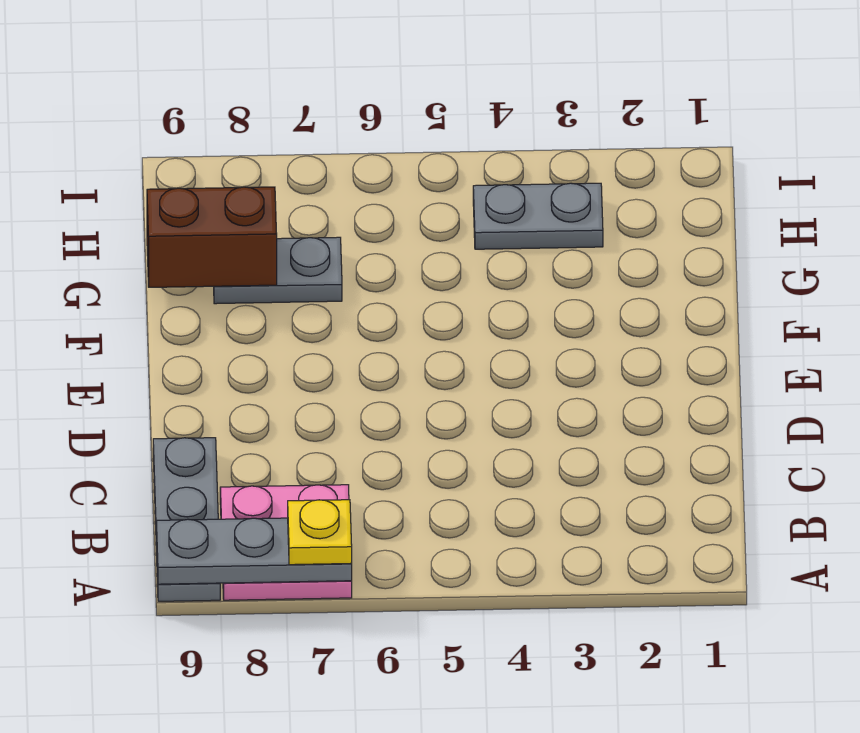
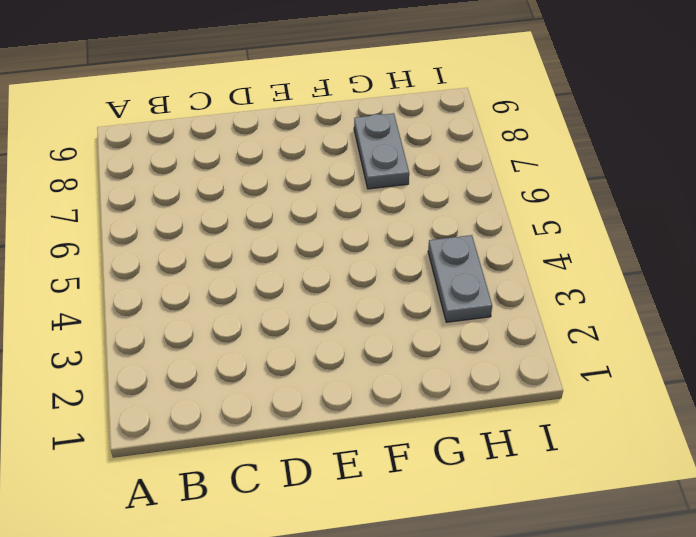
none -> pink plate A7:B8 level 1
none -> grey plate A9:C9 level 1

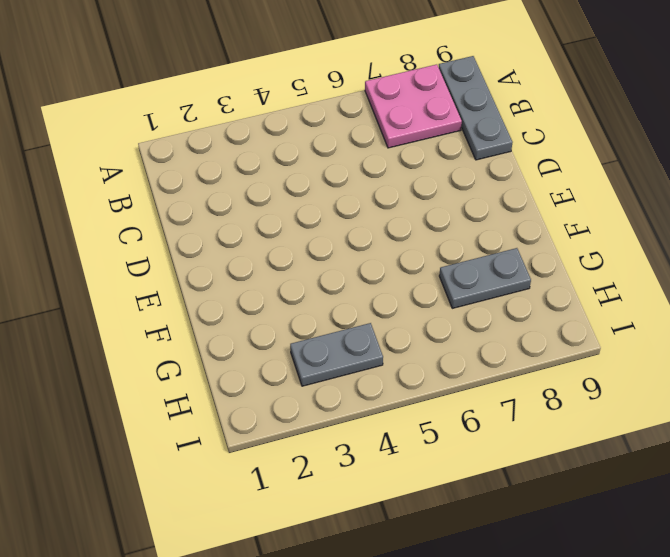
none -> grey plate A7:A9 level 2
none -> brown brick G8:G9 level 2

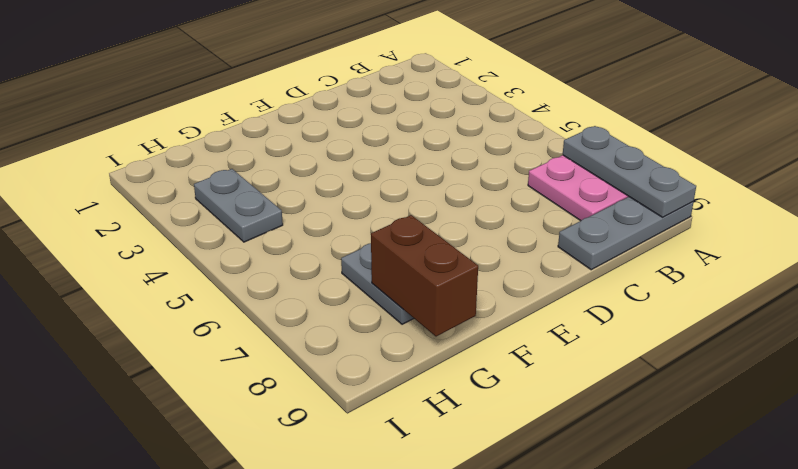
none -> yellow plate A7 level 3

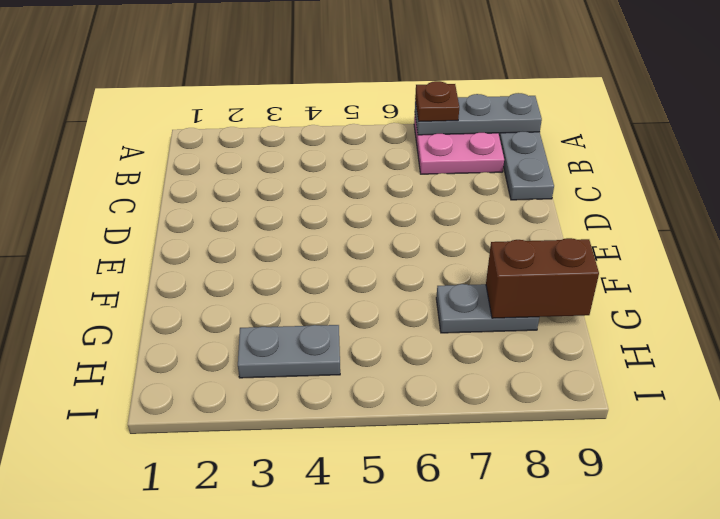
brown plate A7 level 3 -> yellow plate A7 level 3

